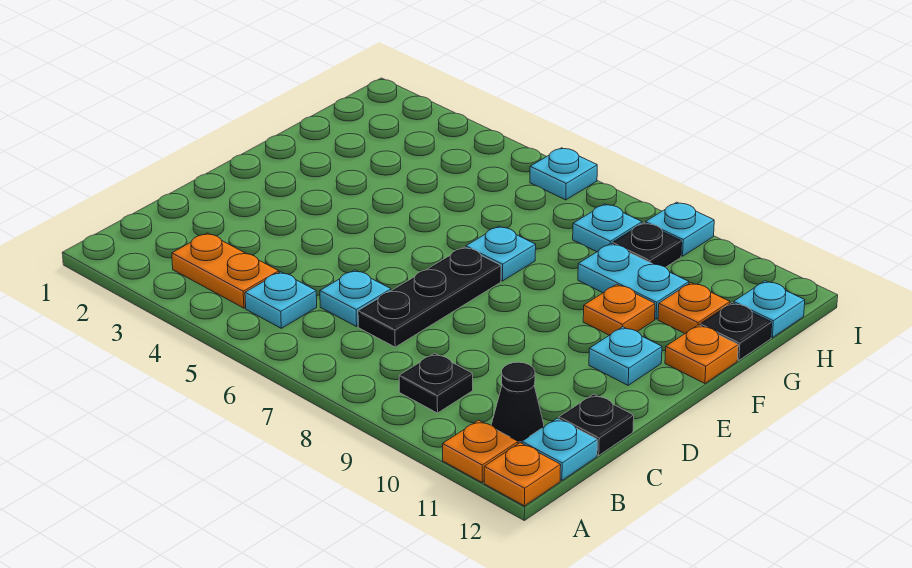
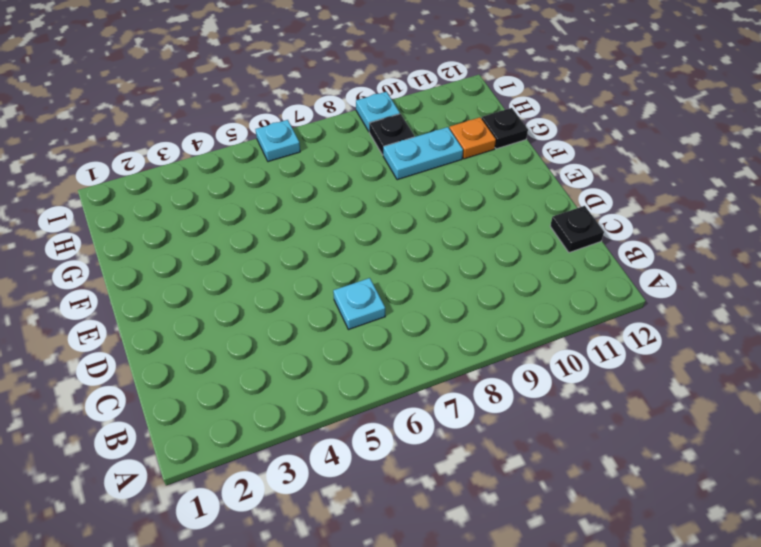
none -> orange plate A11 level 1
none -> orange plate A12 level 1
none -> orange plate B3:B4 level 1

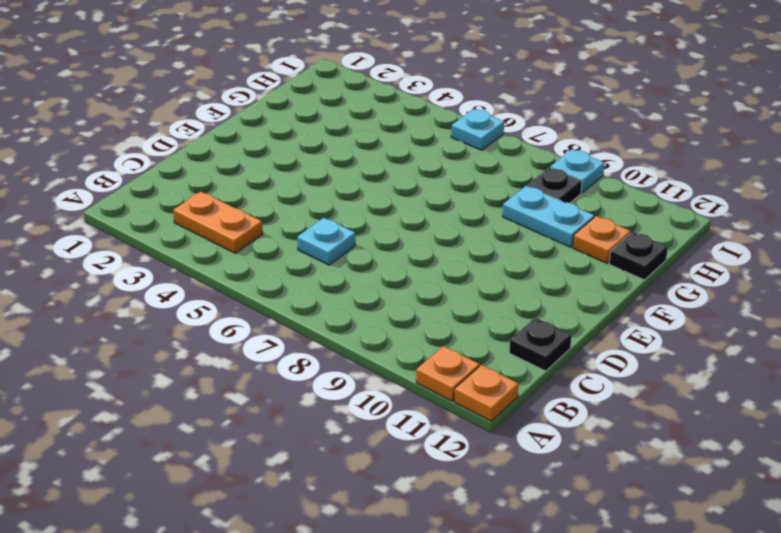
none -> cyan plate B5 level 1
none -> black plate B9 level 1
none -> black cone B11 level 1

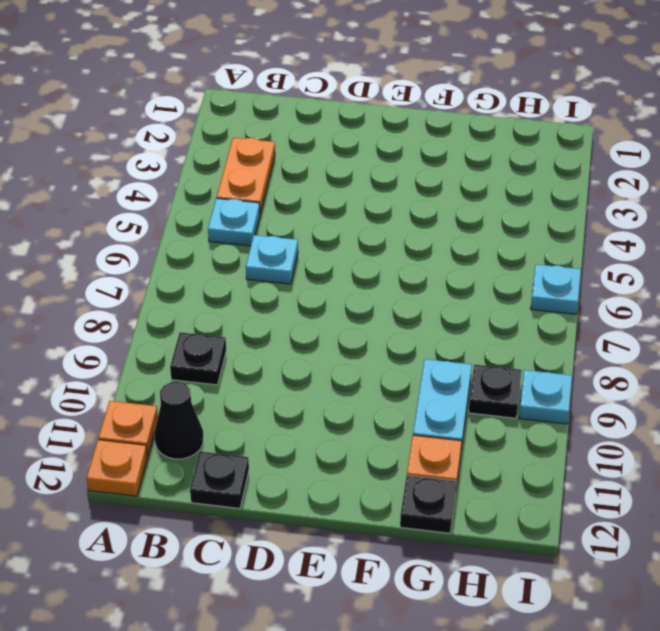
none -> cyan plate B12 level 1
none -> black plate C7:E7 level 1
none -> cyan plate E11 level 1

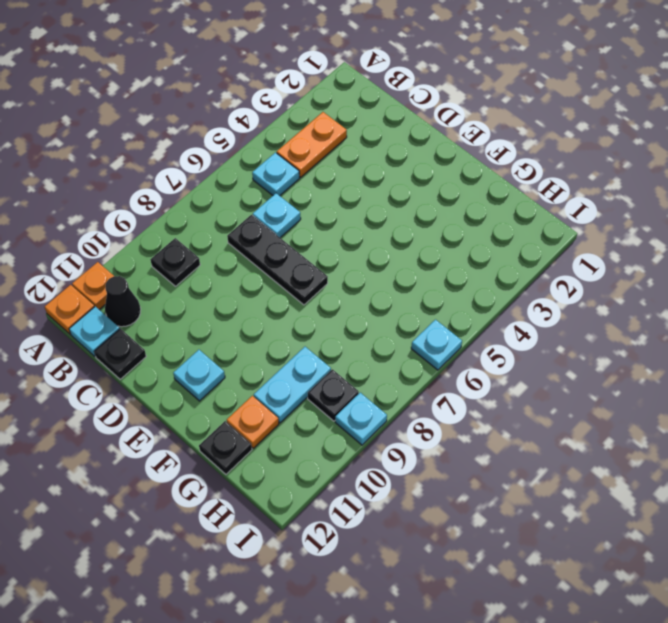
none -> cyan plate F7 level 1
none -> orange plate F10 level 1
none -> orange plate F12 level 1

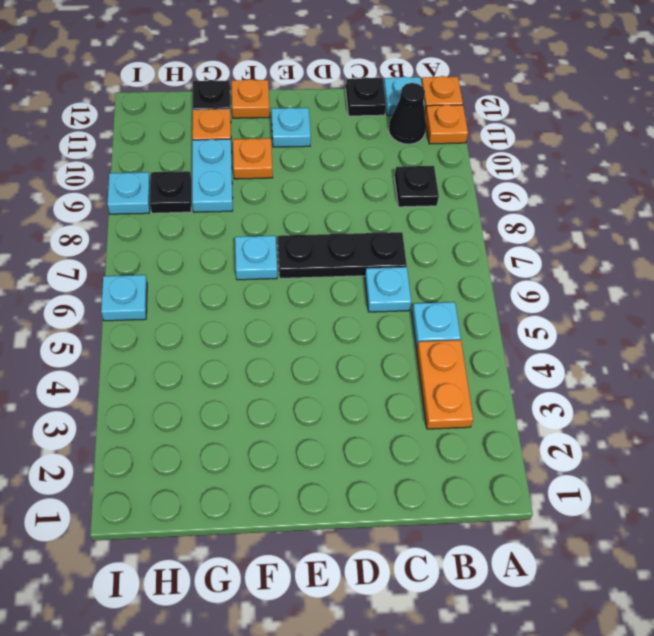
none -> cyan plate H8 level 1
none -> cyan plate H12 level 1

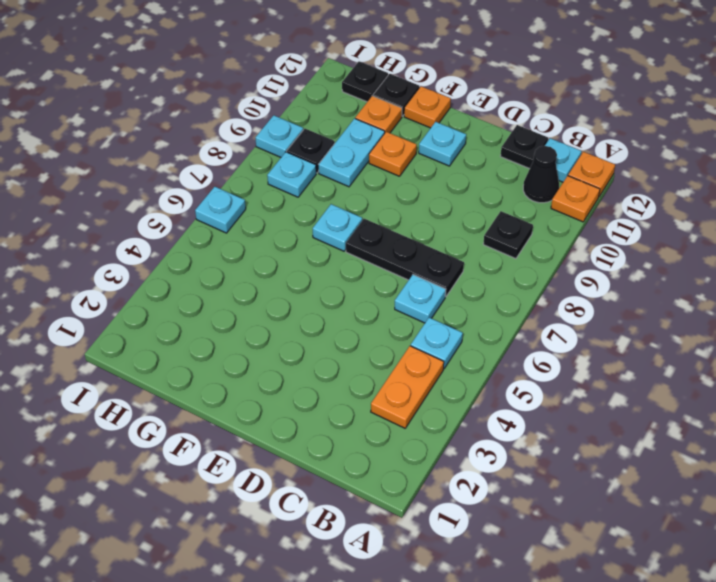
black plate H12 level 1 -> cyan plate H12 level 1

